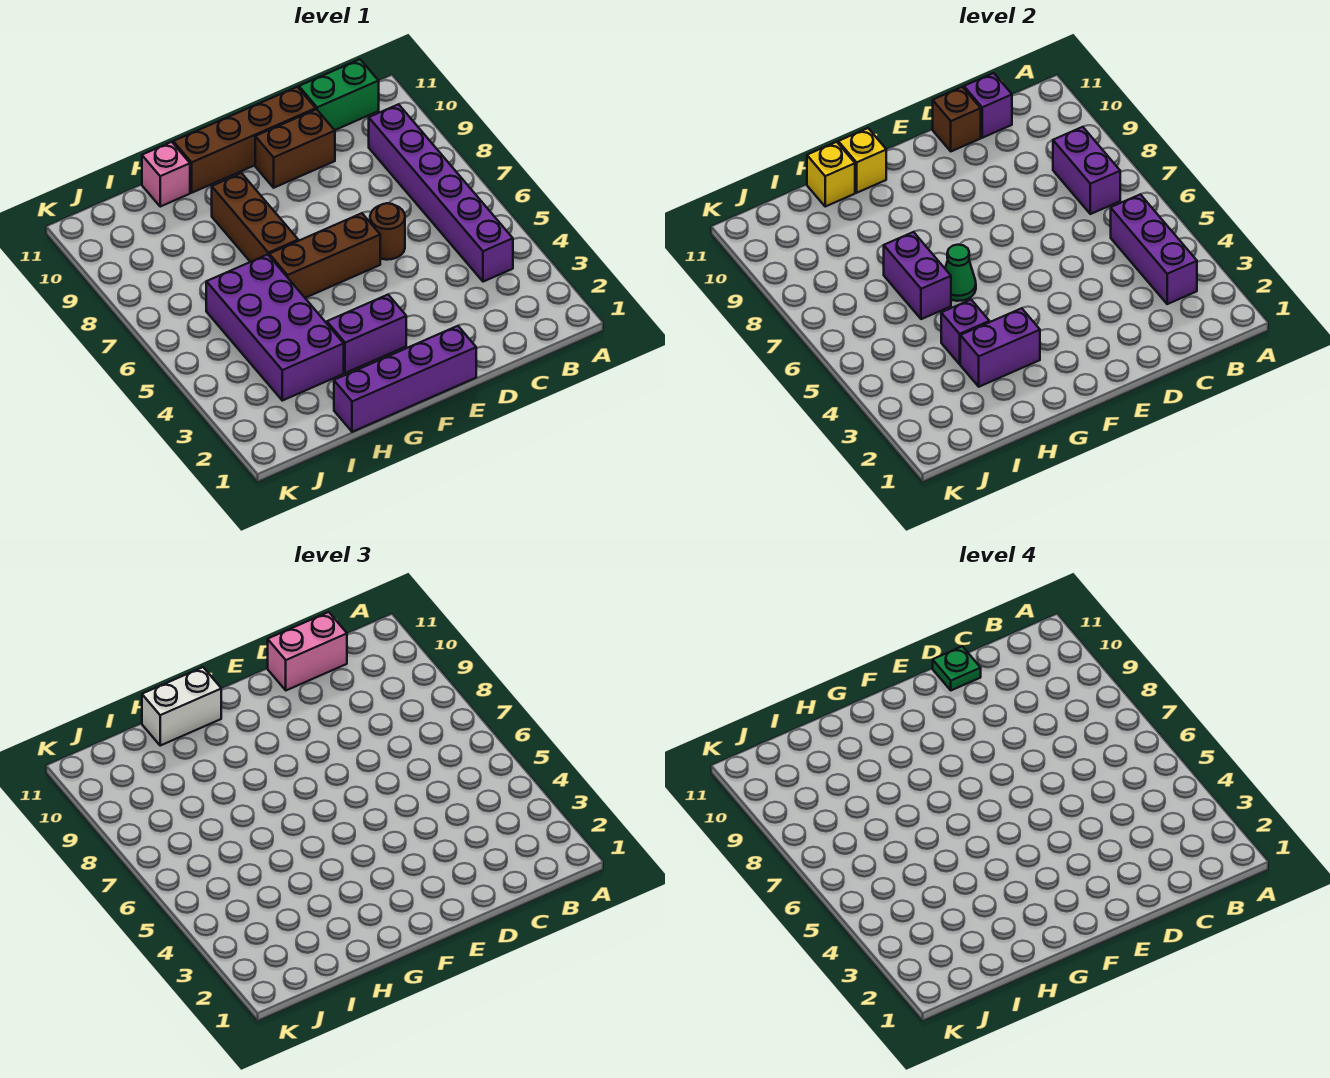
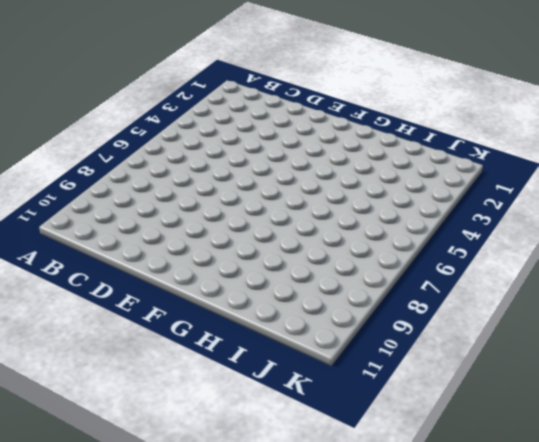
none -> purple brick B4:B9 level 1
none -> green brick B11:C11 level 1
none -> brown round brick D6 level 1

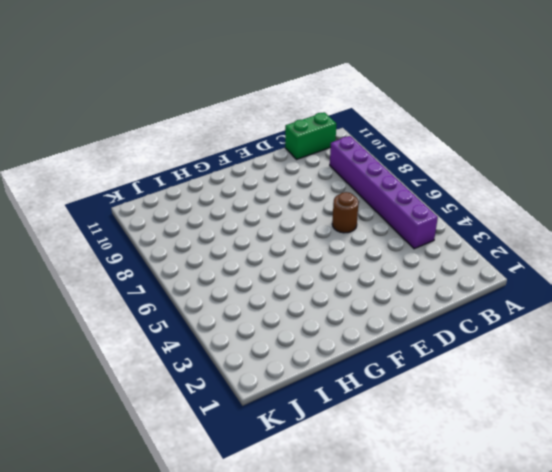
none -> brown brick D10:E10 level 1
none -> brown brick D11:G11 level 1
none -> purple brick E1:H1 level 1

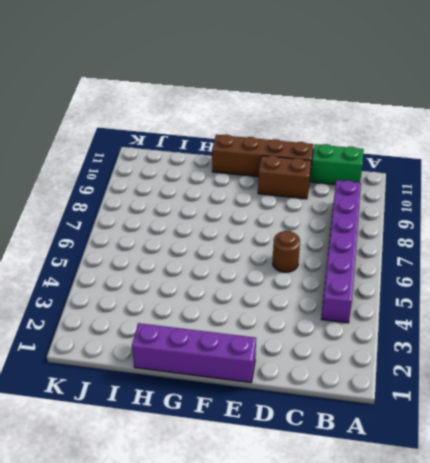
none -> brown brick E6:G6 level 1
none -> purple brick F3:G3 level 1
none -> brown brick G7:G9 level 1

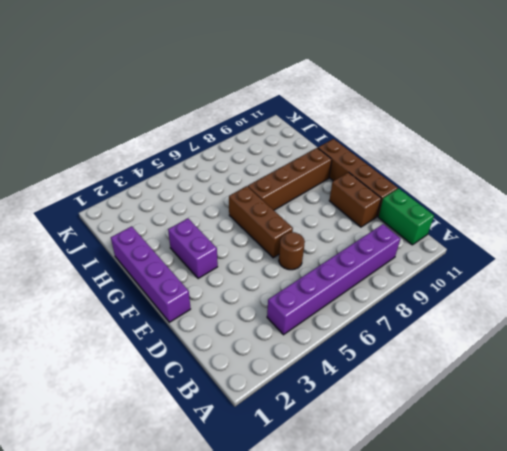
brown brick G7:G10 level 1 -> brown brick G7:G9 level 1
none -> purple brick H3:I6 level 1
none -> pink brick H11 level 1
none -> purple brick B3:B5 level 2

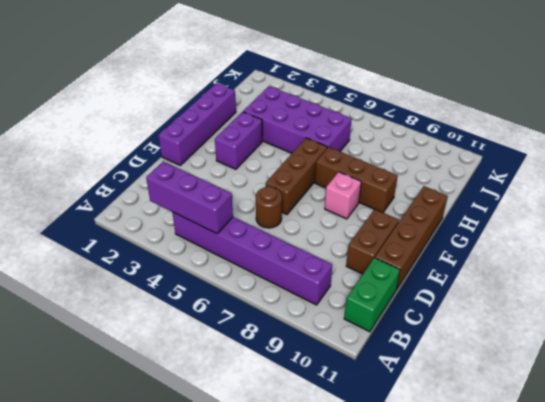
pink brick F8 level 1 -> pink brick H11 level 1
none -> purple brick B7:B8 level 2
none -> purple brick C11 level 2
none -> brown brick D11 level 2

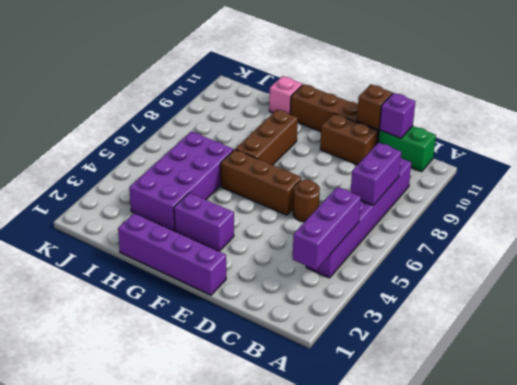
none -> purple brick G3:H3 level 2
none -> green cone G6 level 2
none -> yellow brick G11 level 2

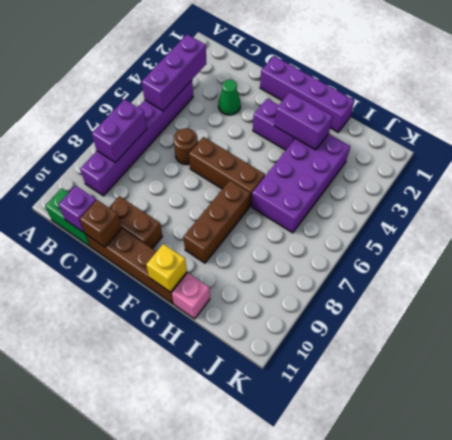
green cone D3 level 1 -> green cone G6 level 2
none -> purple brick H4 level 2
none -> purple brick H6:H7 level 2
none -> yellow brick H11 level 2

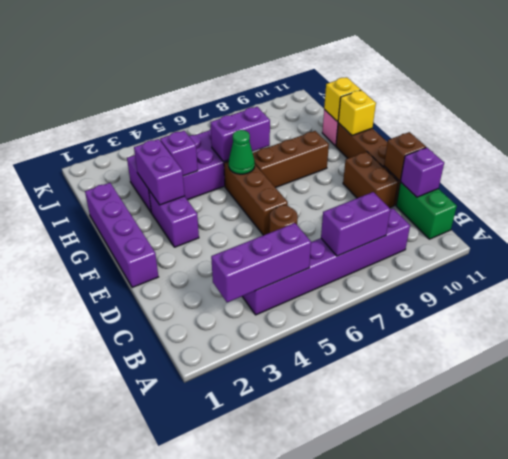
none -> pink brick C11:D11 level 3
none -> white brick G11:H11 level 3
none -> green plate D11 level 4

